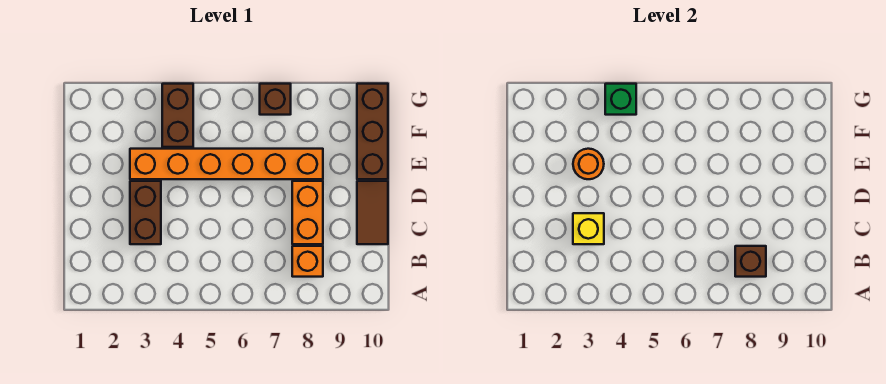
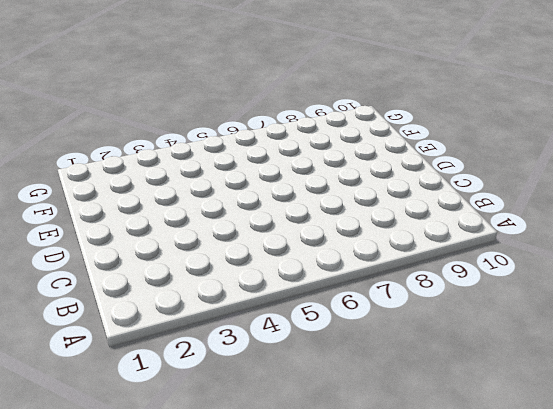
none -> orange brick B8 level 1
none -> brown brick C3:D3 level 1
none -> orange brick C8:D8 level 1

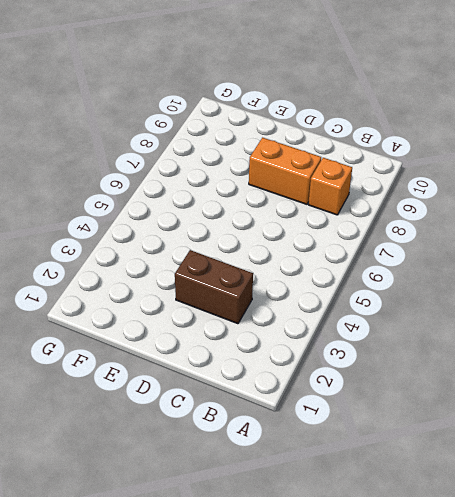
none -> brown tile C10:D10 level 1
none -> orange brick E3:E8 level 1
none -> brown brick E10:G10 level 1

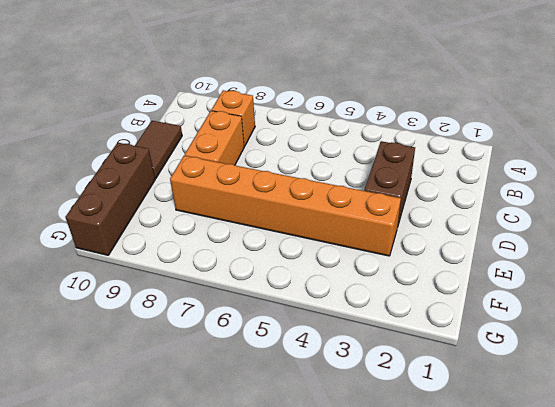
none -> brown brick F4:G4 level 1
none -> brown brick G7 level 1
none -> brown brick B8 level 2

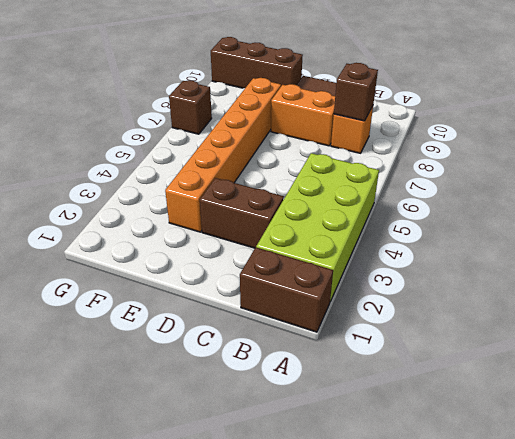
brown brick A1:B1 level 1 -> brown brick F4:G4 level 1
lime brick A2:B5 level 1 -> none
none -> yellow brick C3 level 2
none -> orange round brick E3 level 2
none -> green brick G4 level 2

